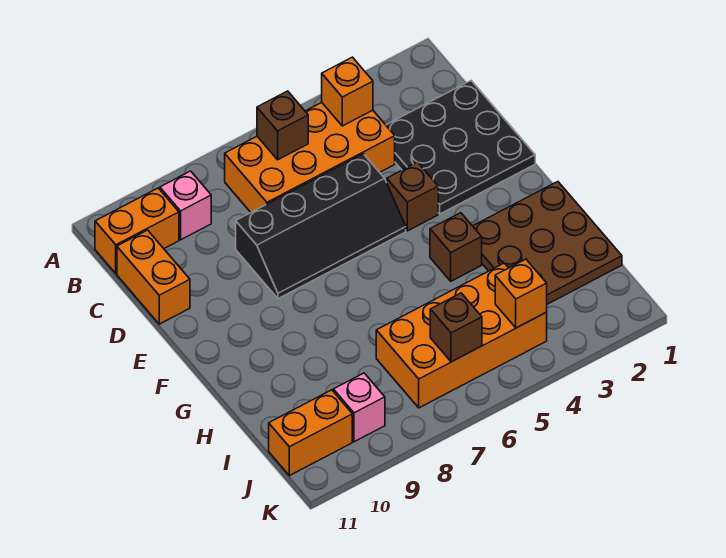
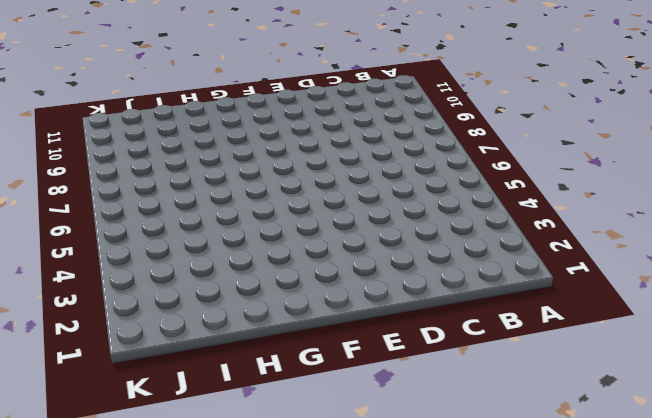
none -> orange brick B4:C7 level 1
none -> pink brick B9 level 1
none -> orange brick B10:B11 level 1

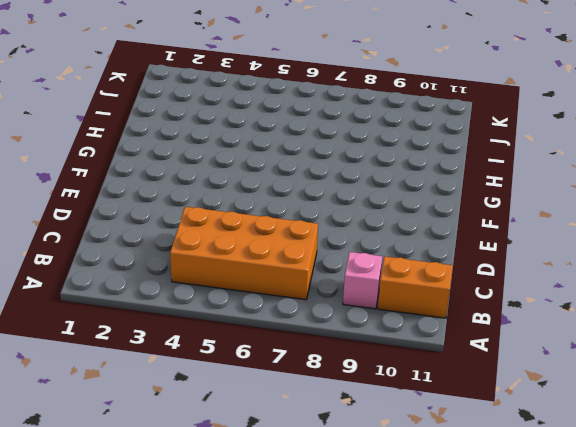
none -> black plate C1:E3 level 1
none -> orange brick C11:D11 level 1
none -> black slope D5:E8 level 1 top D

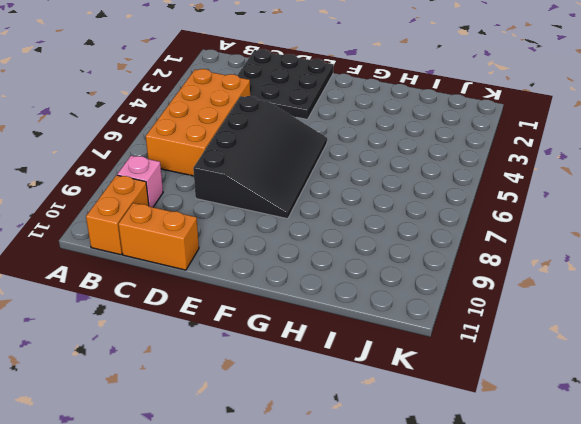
black slope D5:F8 level 1 top D -> black slope D5:E8 level 1 top D
none -> brown brick E4 level 1
none -> brown plate G1:I3 level 1
none -> brown brick G4 level 1

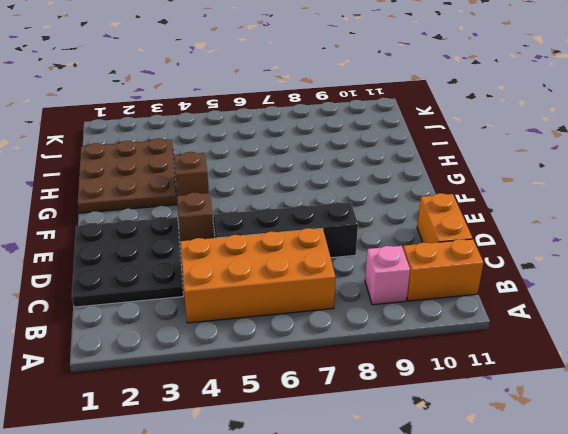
none -> orange brick I4:J7 level 1
none -> pink brick J9 level 1
none -> orange brick J10:J11 level 1

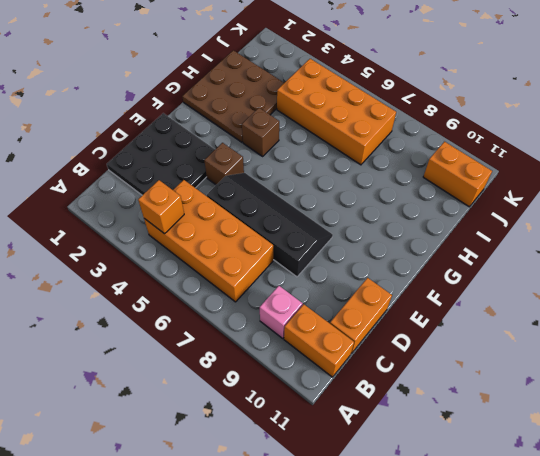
none -> pink brick J9 level 1
none -> brown brick B6 level 2
none -> orange brick J4 level 2

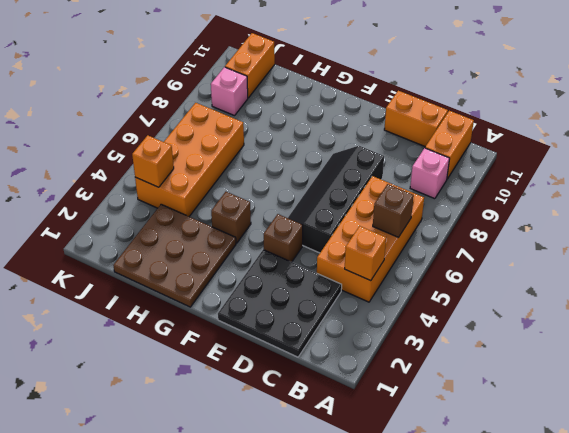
none -> brown brick J6 level 2

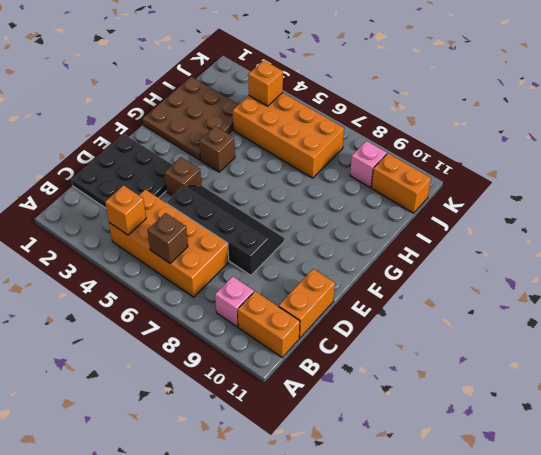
none -> brown brick J6 level 2

